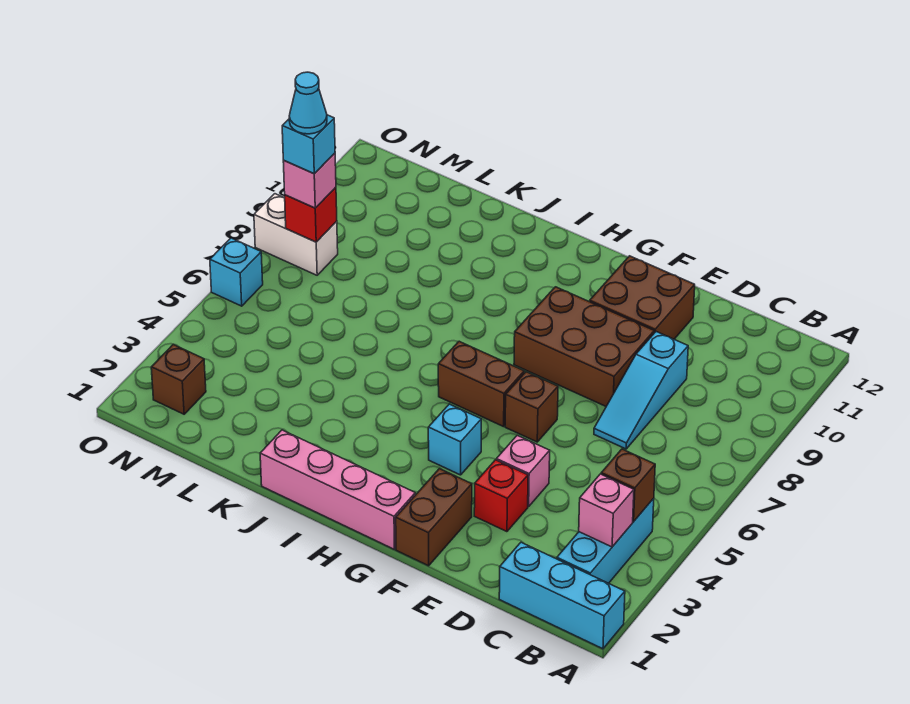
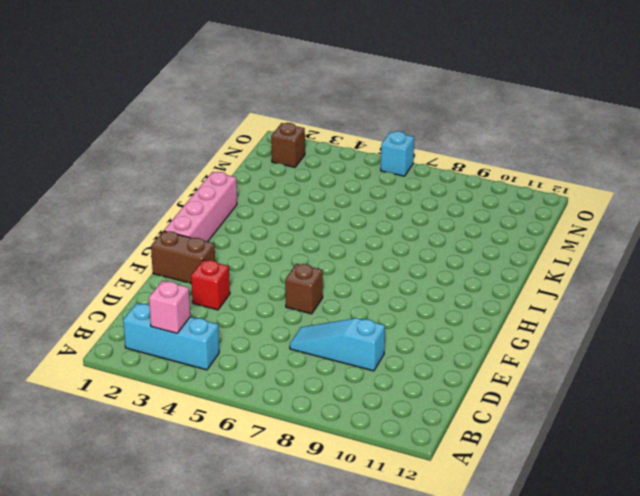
none -> cyan brick A1:C1 level 1
none -> pink brick E4 level 1
none -> brown brick E8:G9 level 1

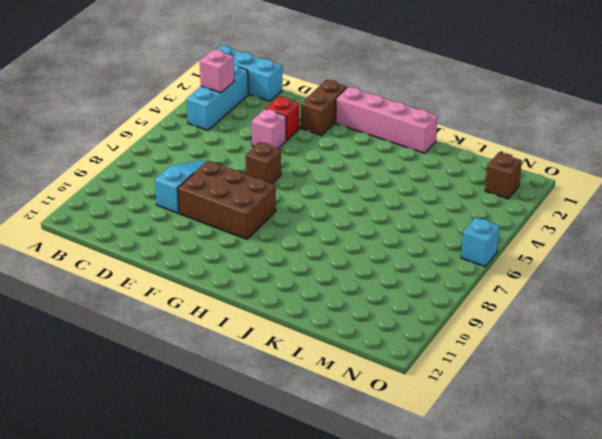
none -> brown brick E10:F11 level 1
none -> cyan brick G4 level 1
none -> brown brick G6:H6 level 1

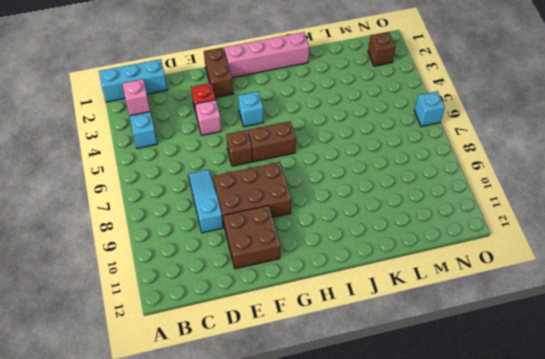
none -> white brick N8:O8 level 1
none -> brown brick B4 level 2
none -> red brick N8 level 2

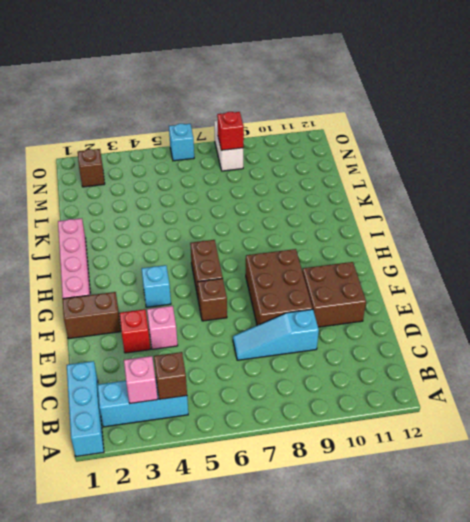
none -> pink brick N8 level 3
none -> cyan brick N8 level 4
none -> cyan cone N8 level 5

